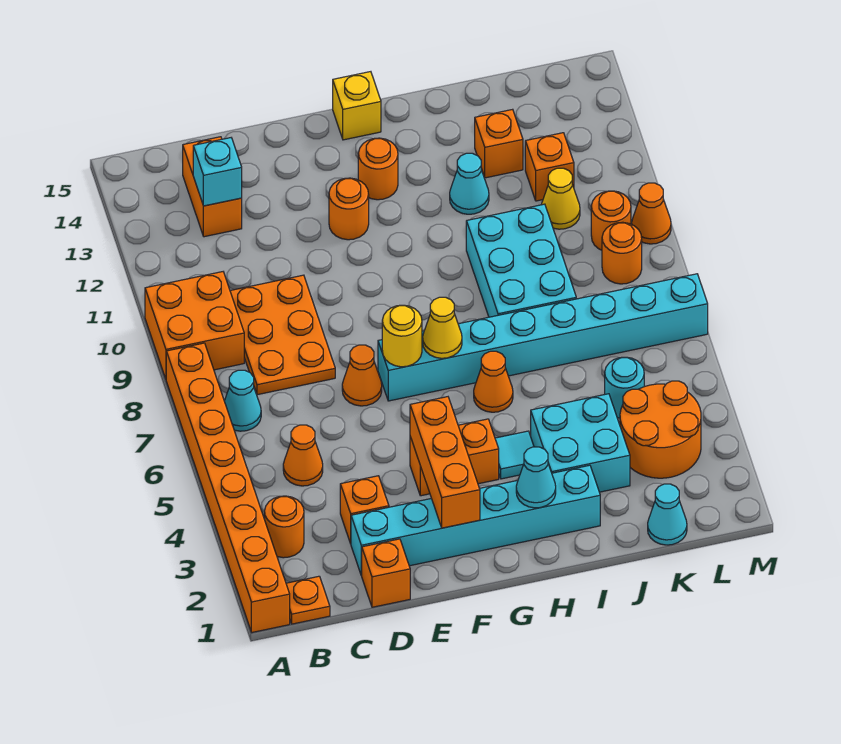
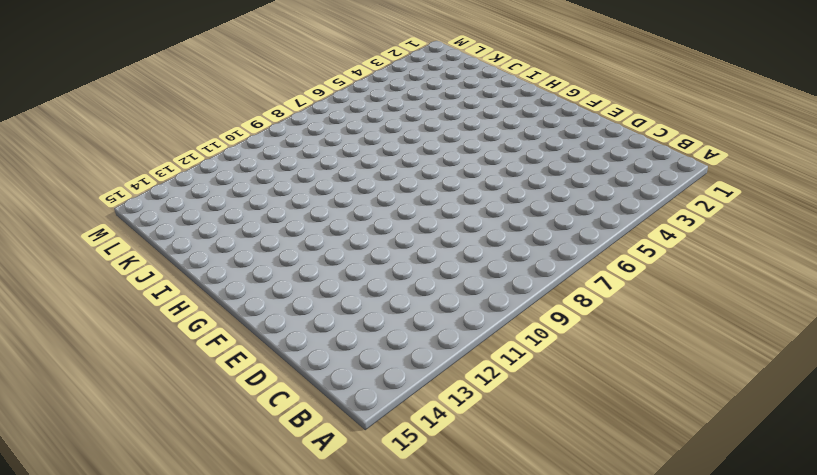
none -> orange brick A1:A8 level 1
none -> orange brick A9:B10 level 1
none -> orange plate B1 level 1
none -> orange round brick B3 level 1

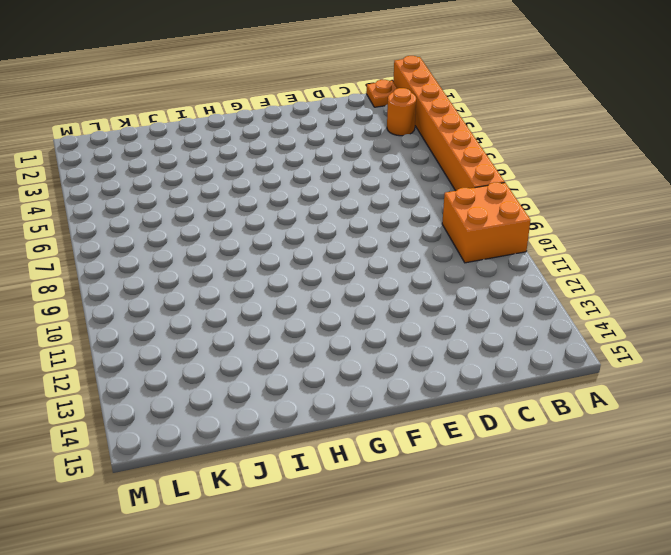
none -> cyan cone B7 level 1
none -> orange cone C5 level 1
none -> orange plate C8:D10 level 1
none -> orange brick C13:C14 level 1

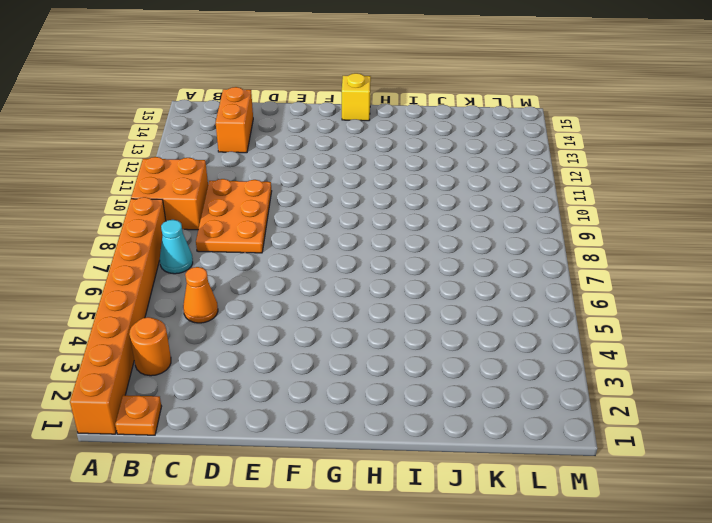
none -> orange brick D1 level 1
none -> cyan brick D2:I2 level 1
none -> orange brick D3 level 1
none -> orange cone E7 level 1

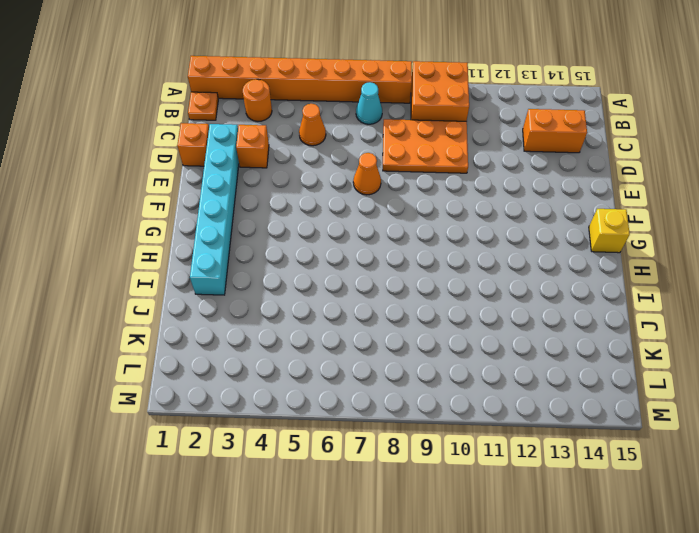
none -> orange brick F4:G4 level 1
none -> cyan brick F7:M7 level 1
none -> orange round brick F12 level 1
none -> orange round brick G13 level 1

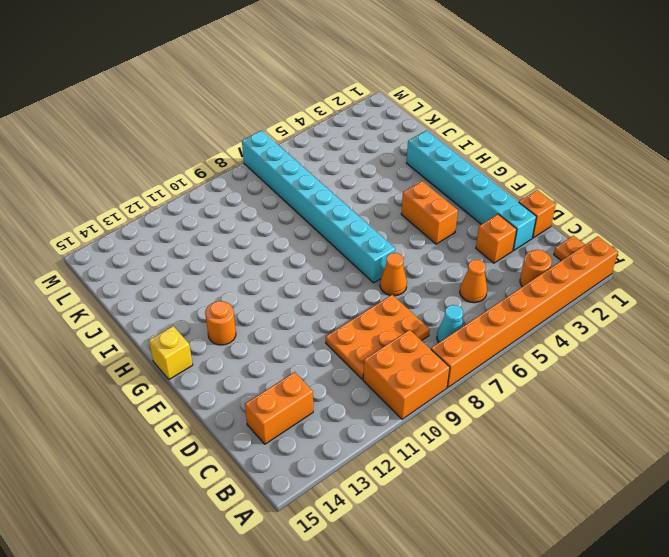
none -> orange round brick F12 level 1
none -> cyan tile H4 level 1
none -> orange cone H6 level 1
none -> cyan brick I3:J4 level 1

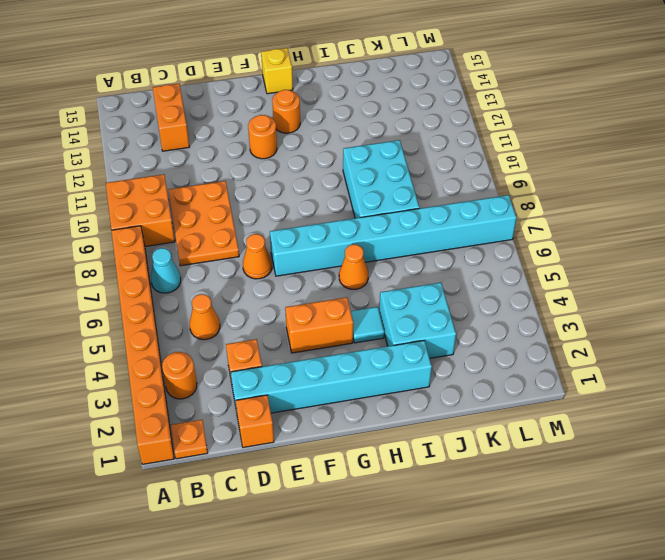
none -> cyan cone I12 level 1
none -> orange brick J13 level 1
none -> cyan cone K1 level 1
none -> orange round brick K3:L4 level 1

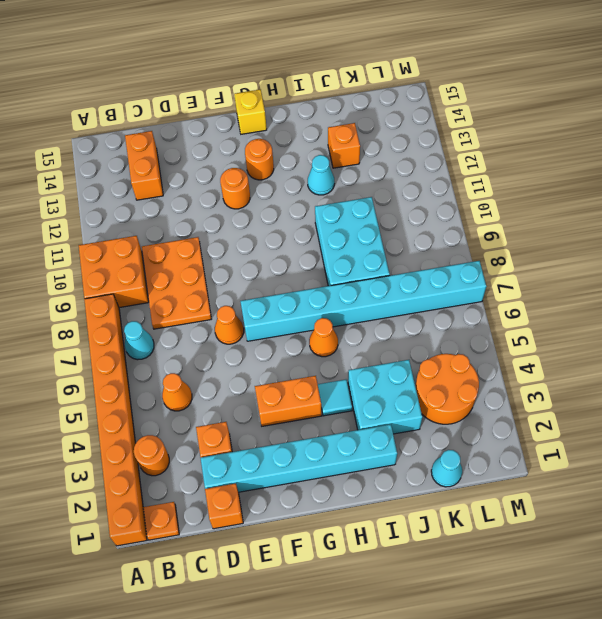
none -> cyan round brick K5 level 1
none -> yellow cone K11 level 1
none -> orange brick K12 level 1
none -> orange round brick L9 level 1

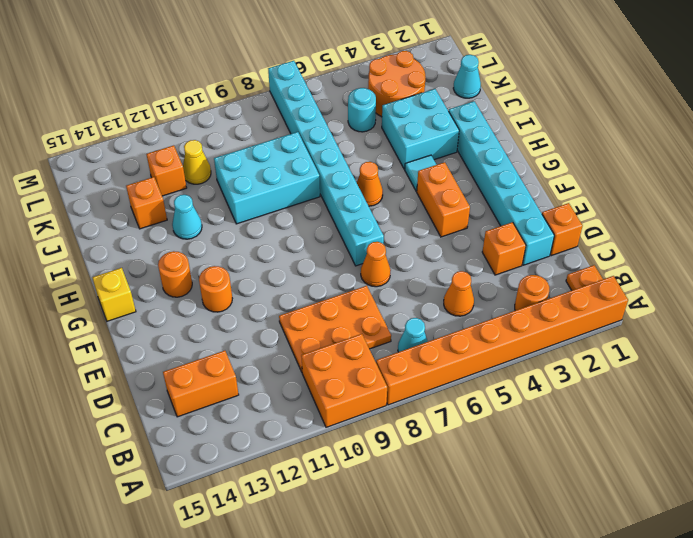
none -> orange round brick L9 level 1
none -> orange round brick L10 level 1
none -> orange cone M10 level 1
none -> cyan brick C13 level 2

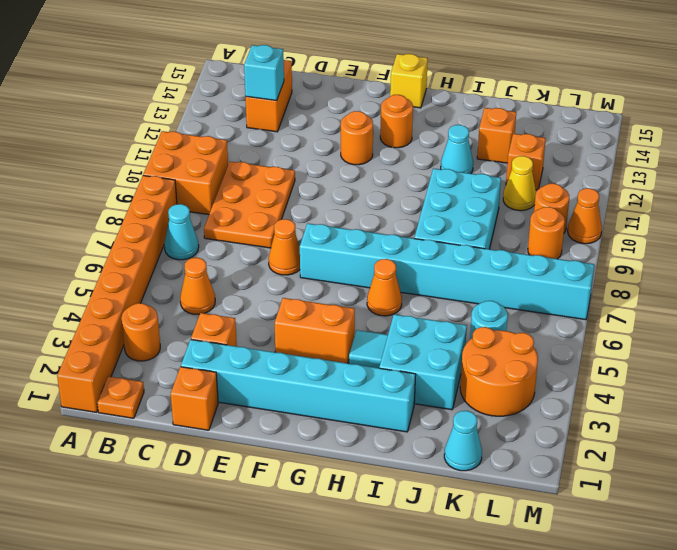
none -> orange brick F2:F4 level 2
none -> yellow round brick F7 level 2
none -> yellow cone G7 level 2
none -> cyan cone H2 level 2

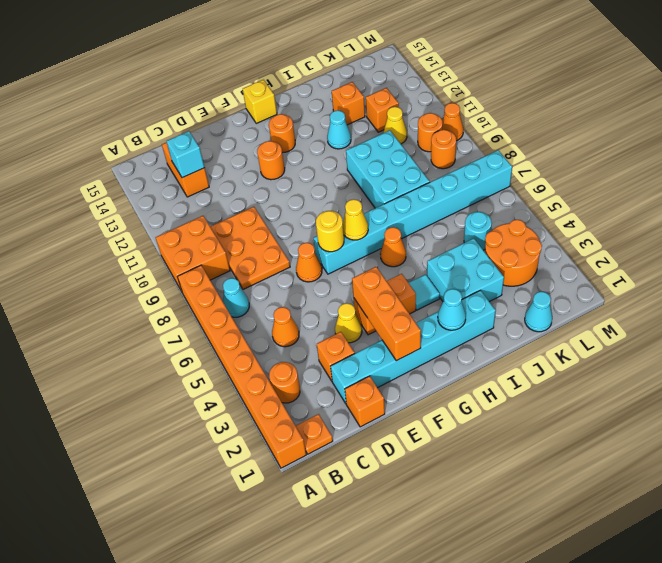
yellow cone E4 level 1 -> none

